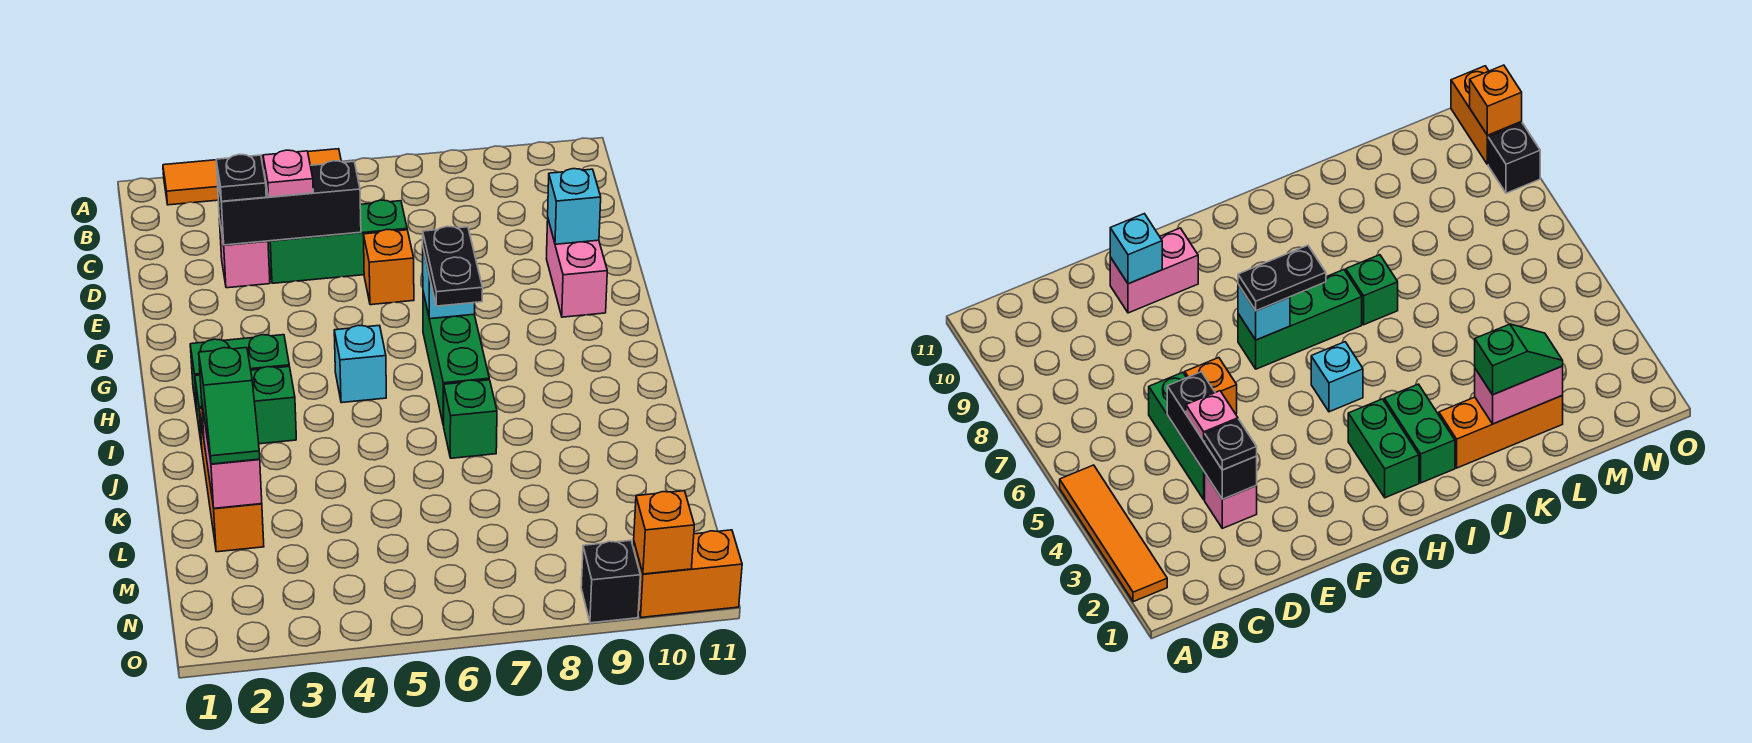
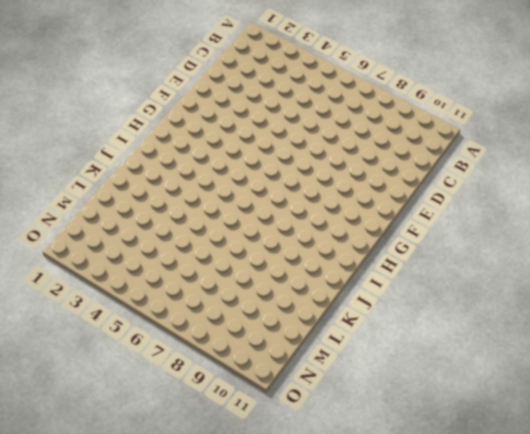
none -> orange tile A2:A5 level 1
none -> pink brick D3 level 1
none -> green brick D4:D6 level 1

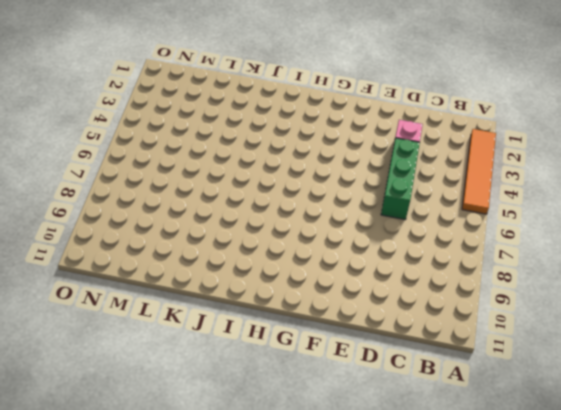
none -> orange brick E6 level 1
none -> pink brick E10:F10 level 1
none -> green brick G7:I7 level 1

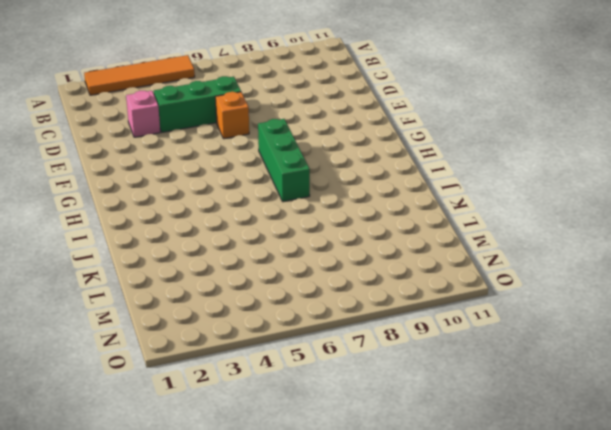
none -> pink brick E10:F10 level 1
none -> green brick H2:H3 level 1
none -> cyan brick H5 level 1

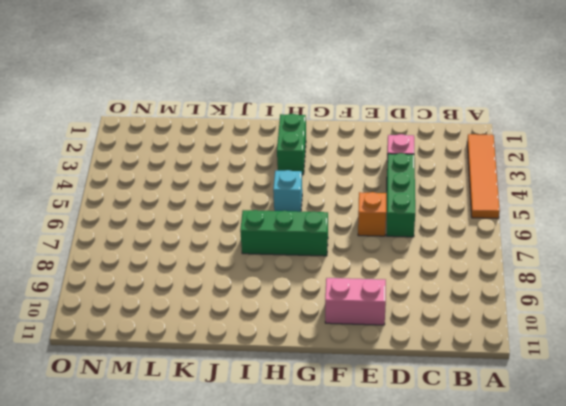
none -> green brick I2:I3 level 1
none -> orange brick J2:L2 level 1
none -> green brick J7 level 1

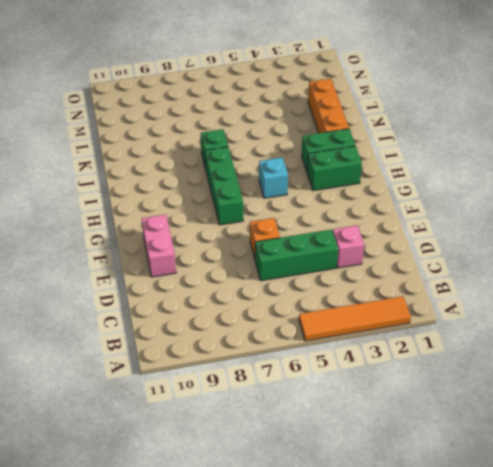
none -> black brick O9 level 1
none -> orange brick O10:O11 level 1
none -> black brick D3:D5 level 2

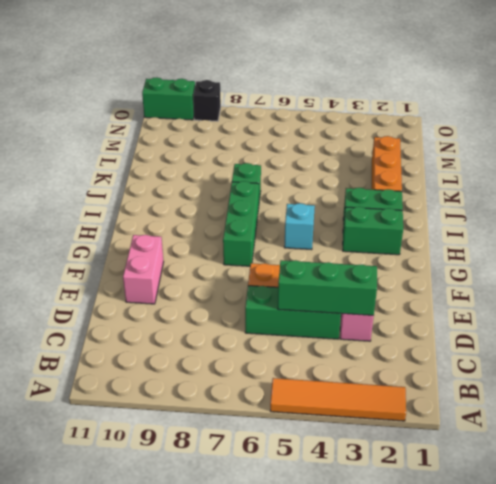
green brick D3:D5 level 2 -> black brick D3:D5 level 2
green brick O10:O11 level 1 -> orange brick O10:O11 level 1
none -> cyan brick E10 level 2
none -> cyan brick G7 level 2
none -> pink brick K2:L2 level 2

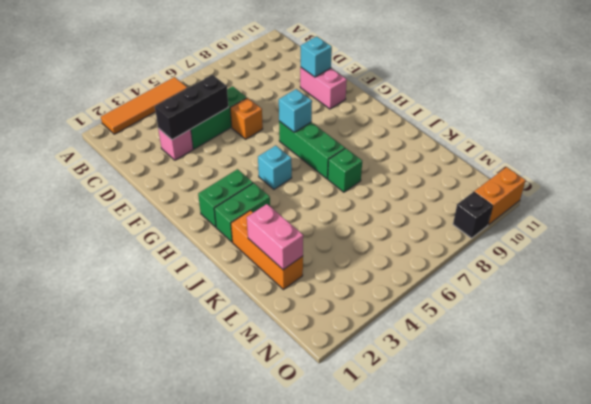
none -> orange brick O10 level 2
none -> black plate D3 level 3
none -> pink plate D4 level 3

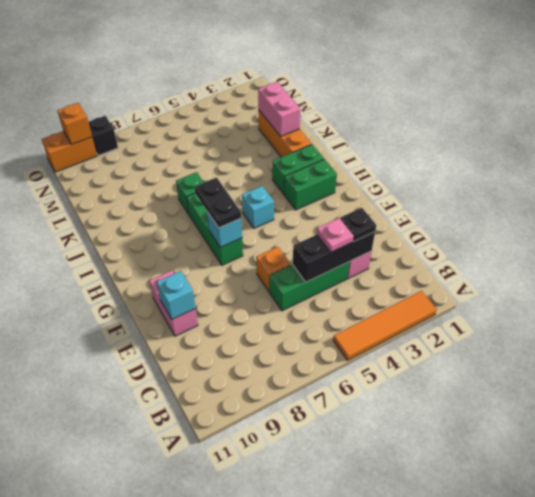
none -> green slope K2:L2 level 3 top K

